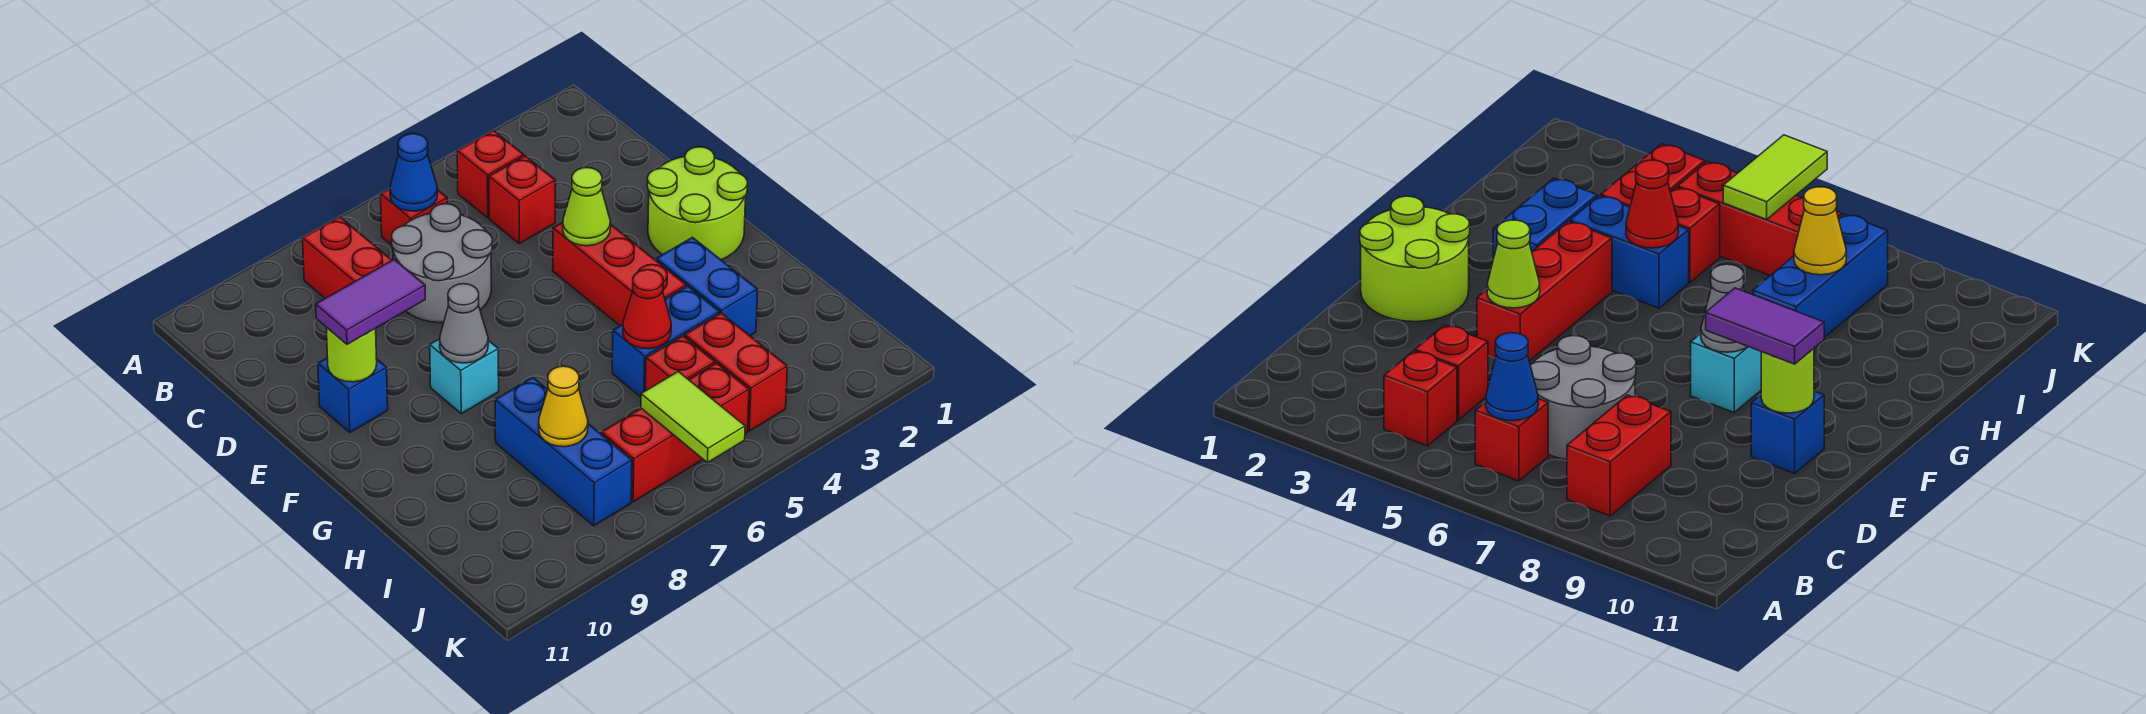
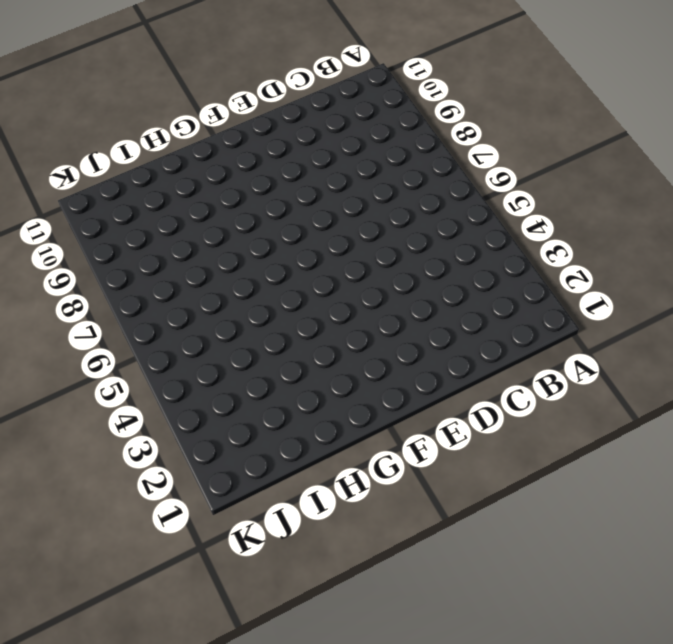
none -> red brick B4 level 1
none -> red brick B6 level 1
none -> red brick B8:C8 level 1

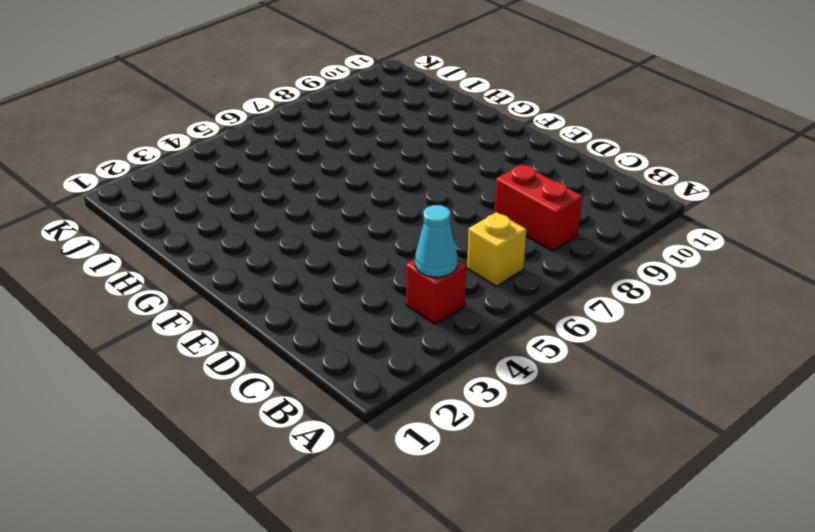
cyan cone B4 level 2 -> none
yellow brick B6 level 1 -> red brick B6 level 1
none -> red brick C4 level 1
none -> grey round brick C6:D7 level 1
none -> lime round brick E1:F2 level 1

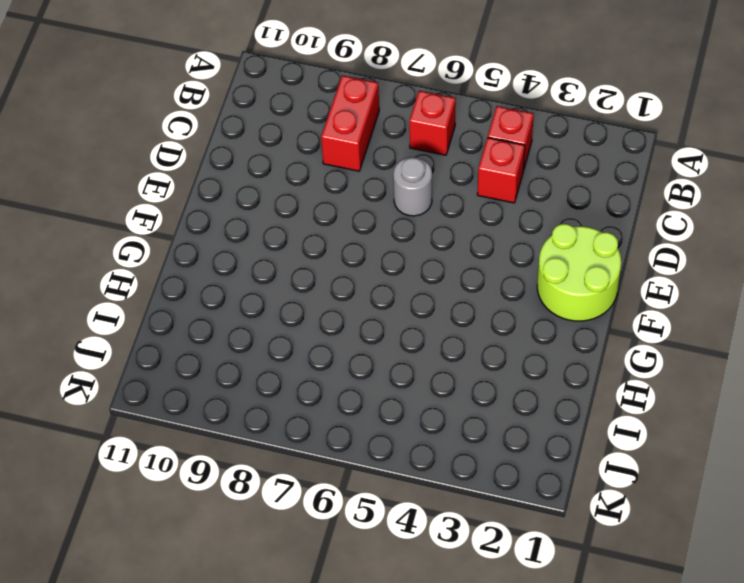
grey round brick D6 level 1 -> grey round brick C6:D7 level 1
none -> red brick E4:G4 level 1
none -> blue brick E10 level 1
none -> cyan brick F8 level 1

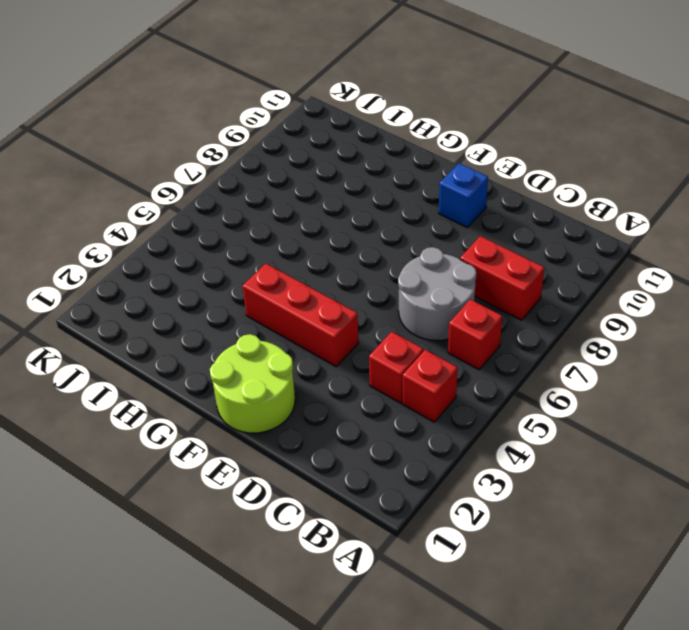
none -> cyan brick F8 level 1
none -> blue brick G3:H3 level 1
none -> blue brick H4:H5 level 1

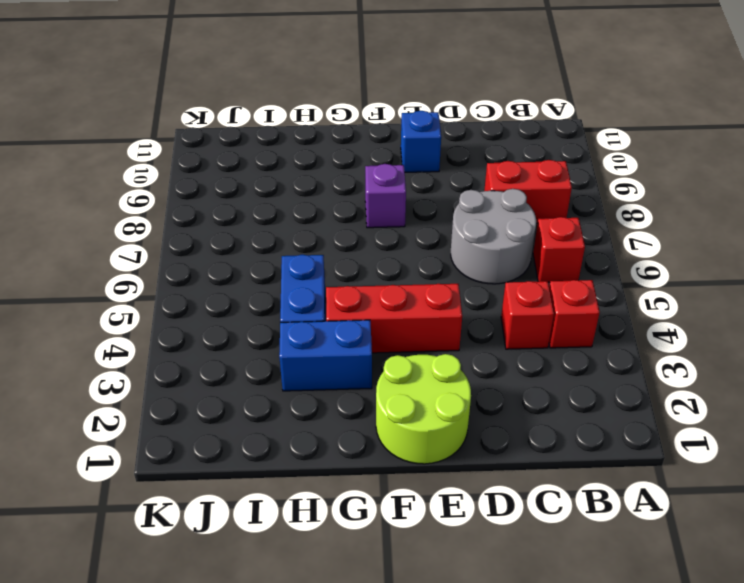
purple brick F8 level 1 -> cyan brick F8 level 1
none -> blue brick H8:J8 level 1
none -> red brick I4:J4 level 1
none -> red brick I5 level 1

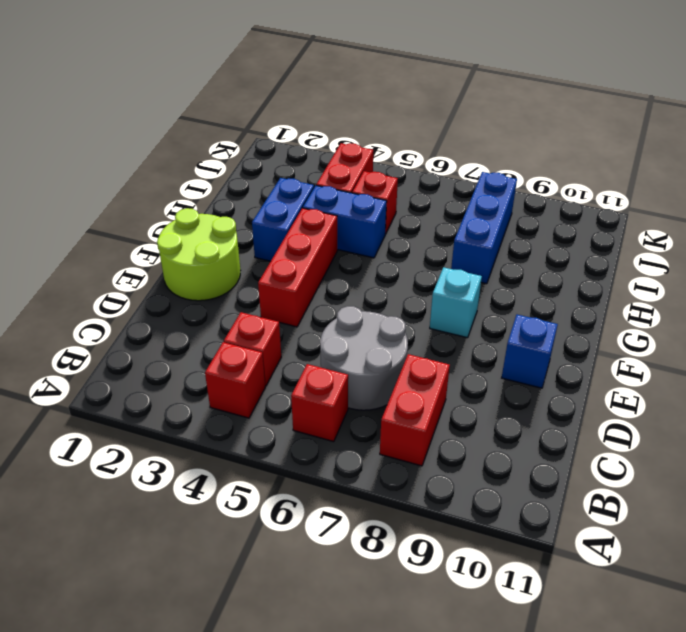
none -> red brick J5:J7 level 1
none -> blue cone B6 level 2
none -> lime cone E4 level 2

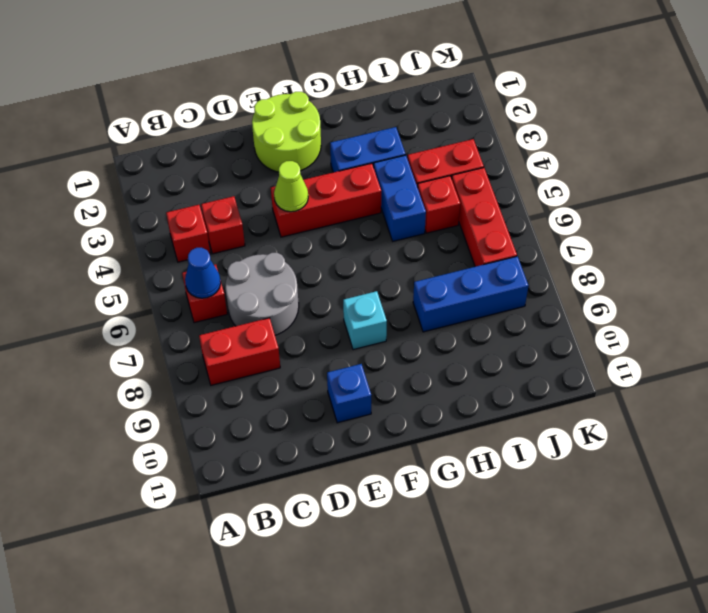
none -> lime round brick E10 level 2
none -> grey cone F8 level 2
none -> red cone H5 level 2

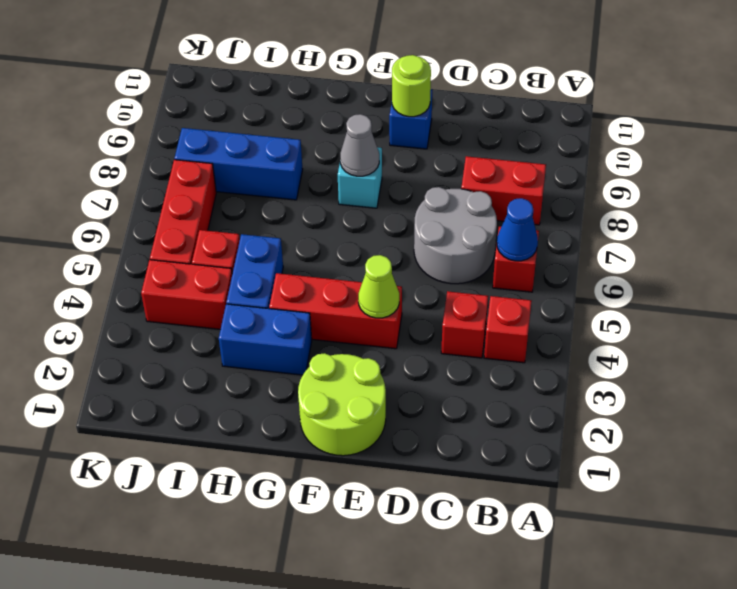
none -> red cone H5 level 2
none -> yellow cone I8 level 2
none -> lime tile J6:K6 level 2

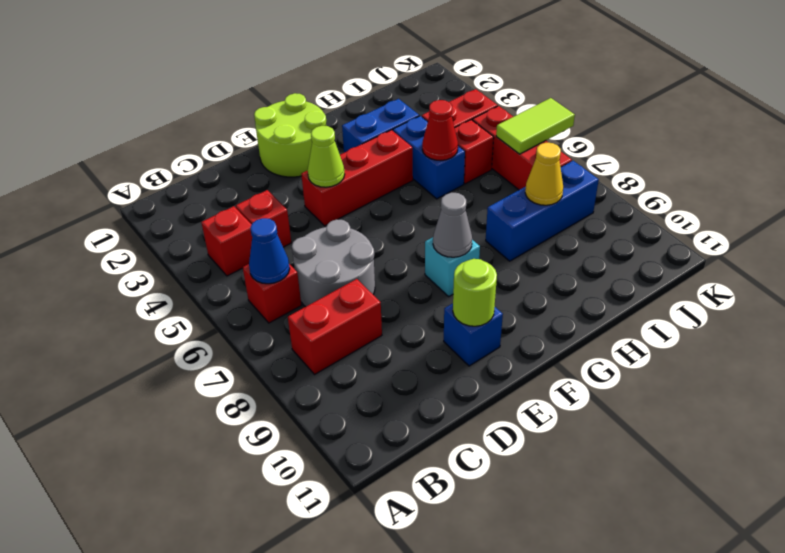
none -> purple tile E9:E10 level 3

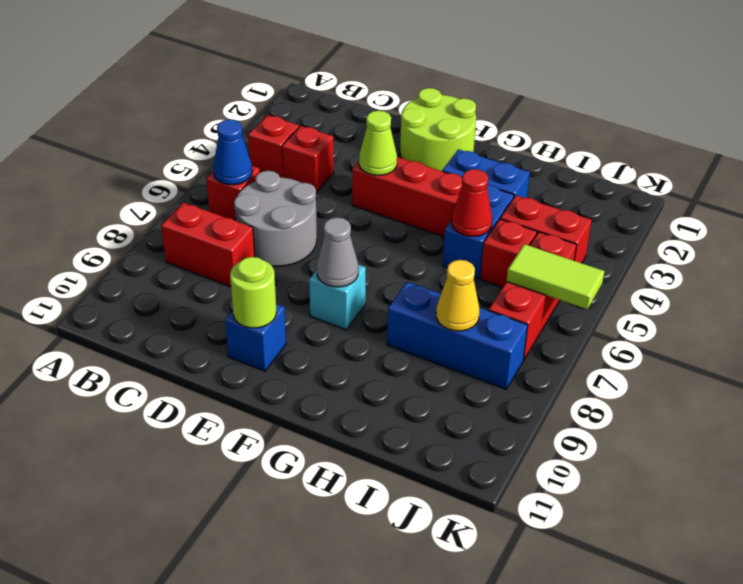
none -> purple tile E9:E10 level 3

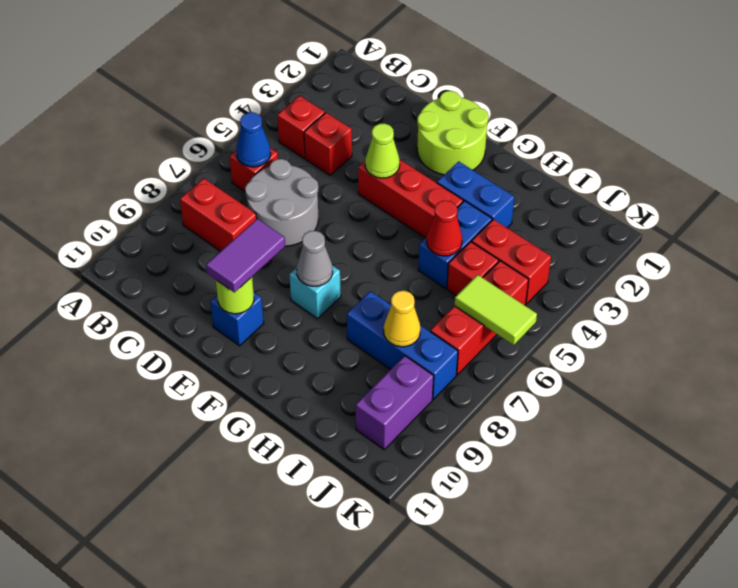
purple brick J9:J10 level 1 -> none

